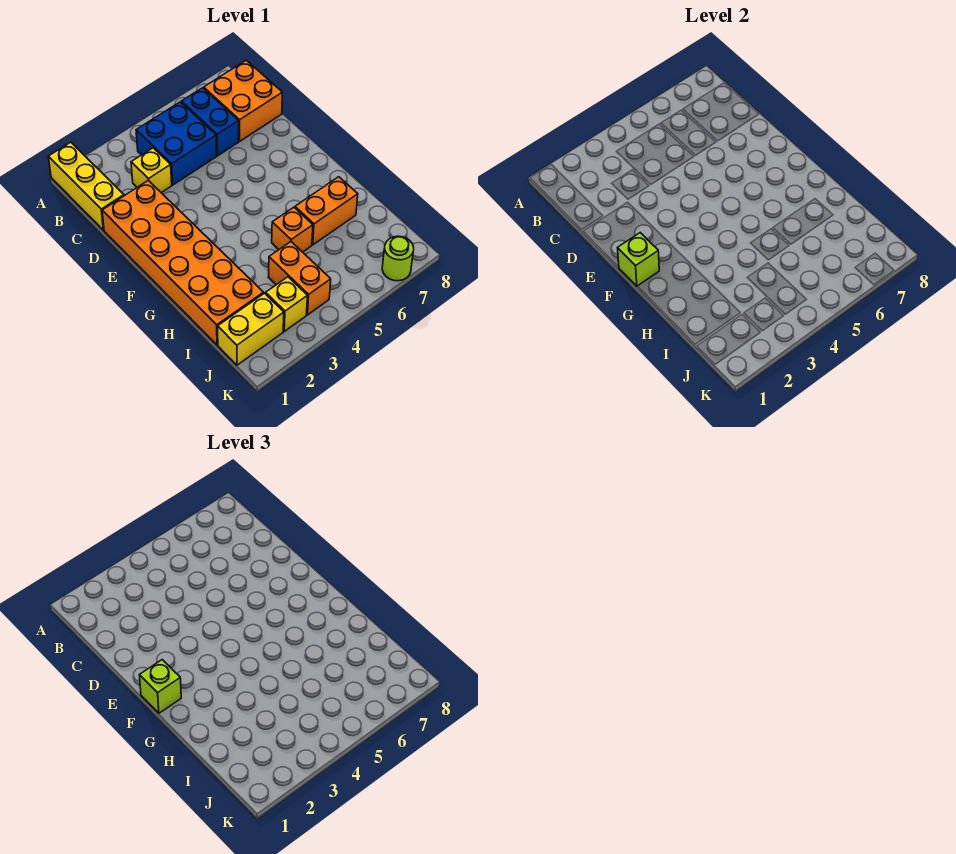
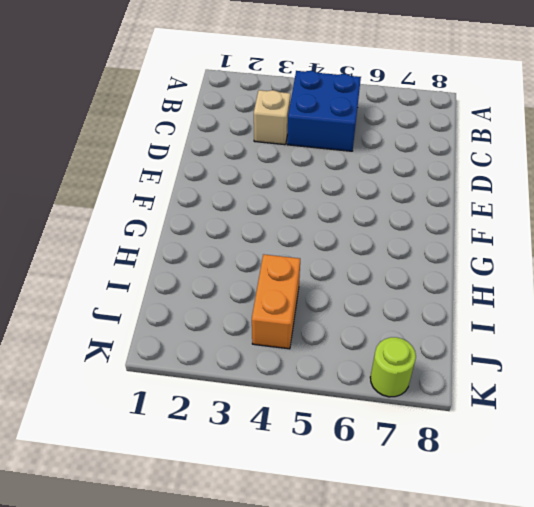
tan brick C3 level 1 -> yellow brick C3 level 1
none -> yellow brick A1:C1 level 1
none -> blue brick B6:C6 level 1
none -> orange brick B7:C8 level 1

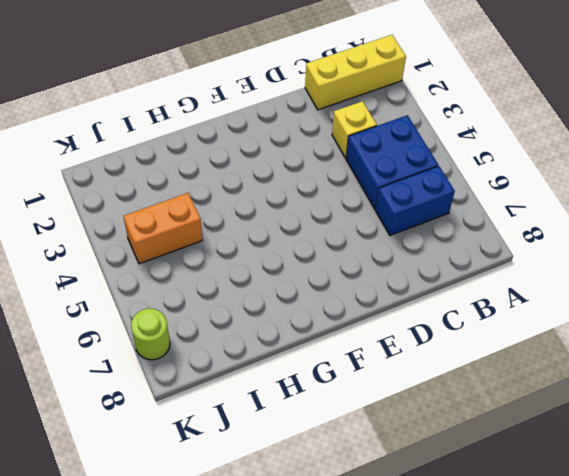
none -> orange brick B7:C8 level 1
none -> orange brick D1:I2 level 1
none -> orange brick H5 level 1

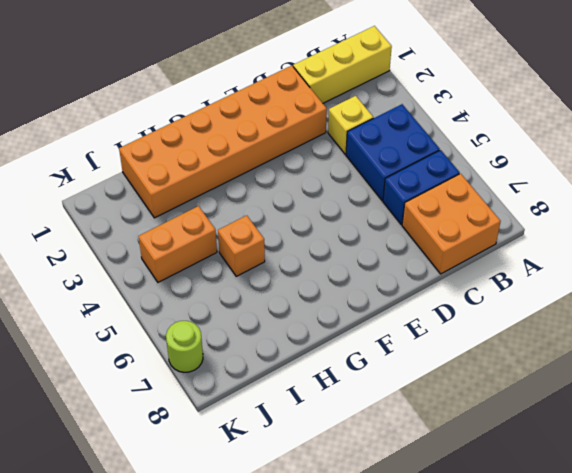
none -> orange brick H6:H7 level 1
none -> yellow brick J1:J2 level 1
none -> yellow brick J3 level 1

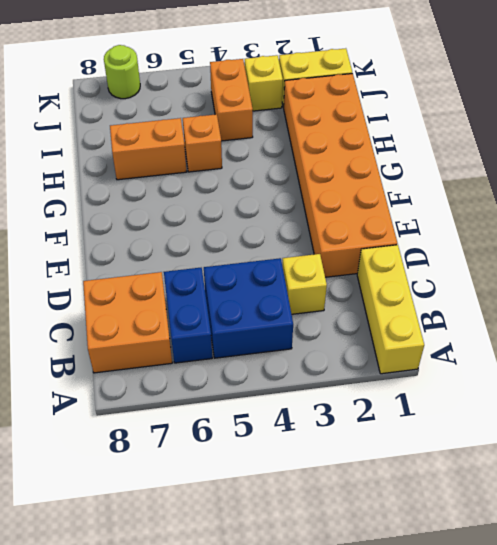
none -> lime brick F1 level 2
none -> lime brick F1 level 3

